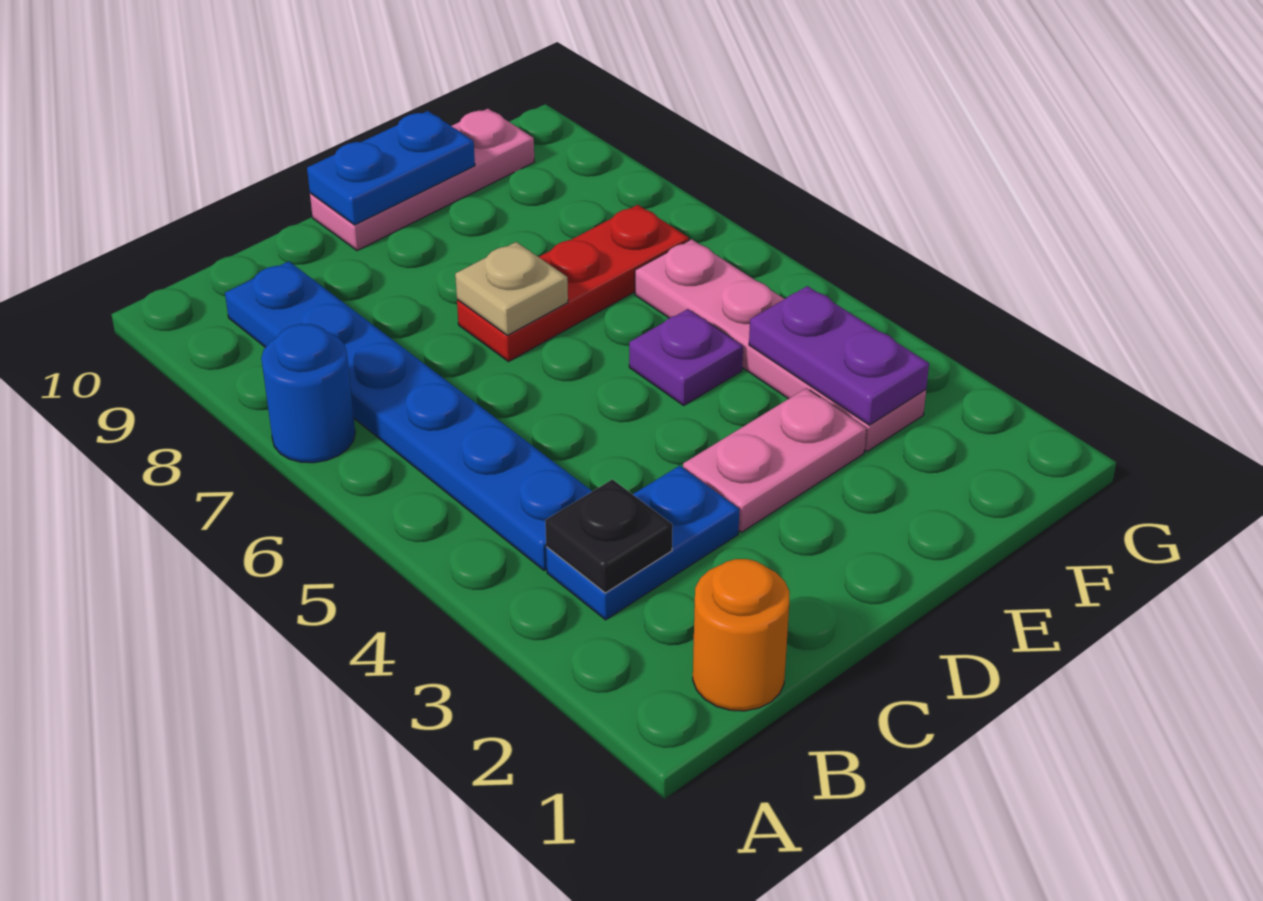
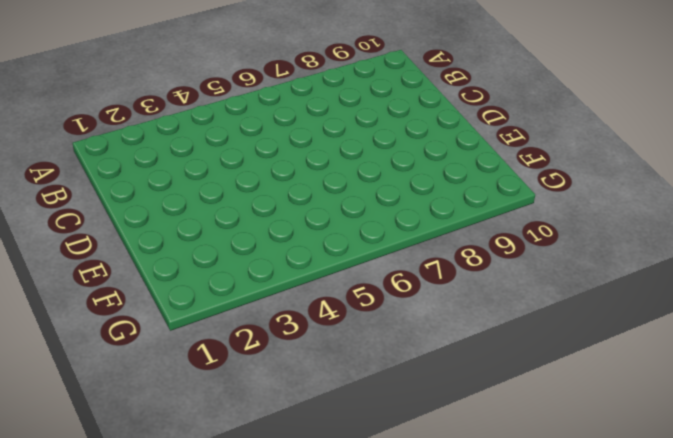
none -> blue round brick A7 level 1
none -> orange round brick B1 level 1
none -> blue plate B3:C3 level 1

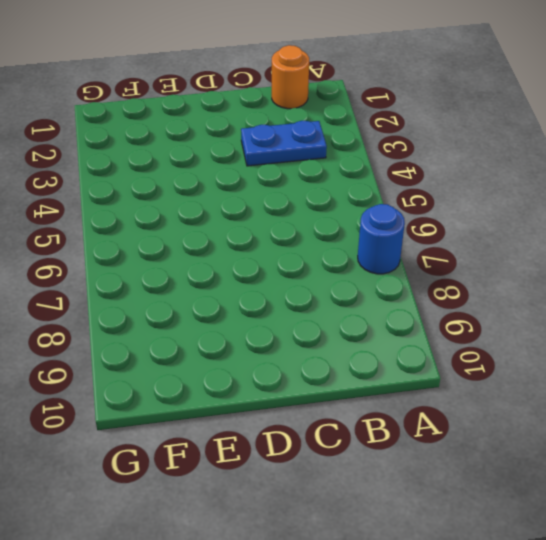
none -> blue plate B4:B9 level 1
none -> pink plate D3:E3 level 1
none -> red plate D7:F7 level 1

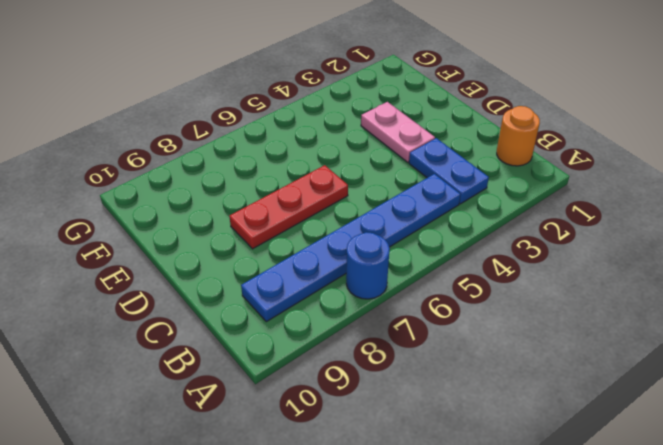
red plate D6:D8 level 1 -> red plate D7:F7 level 1
none -> pink plate D10:F10 level 1
none -> purple plate E5 level 1
none -> pink plate F3:F6 level 1

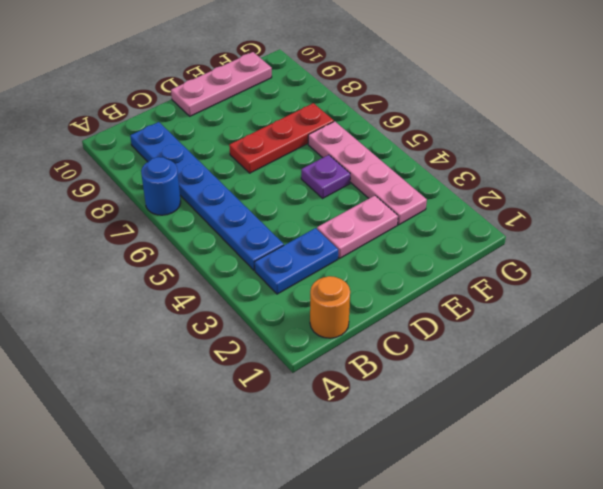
none -> black plate B3 level 2
none -> tan plate D7 level 2
none -> blue plate D10:E10 level 2

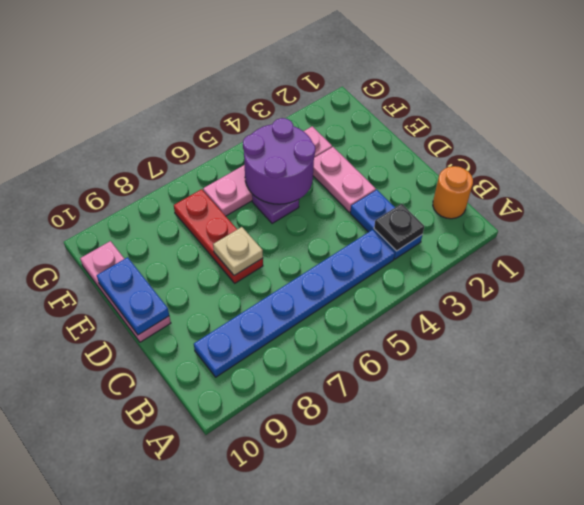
purple round brick E4:F5 level 2 -> purple plate F3:F4 level 2
none -> blue round brick A7 level 1

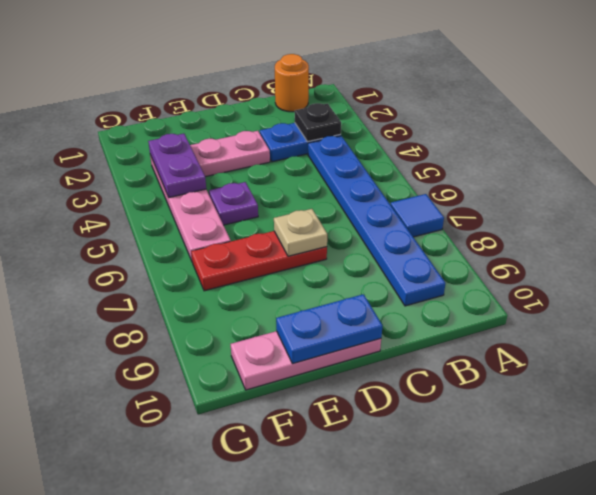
blue tile A7 level 1 -> blue round brick A7 level 1

